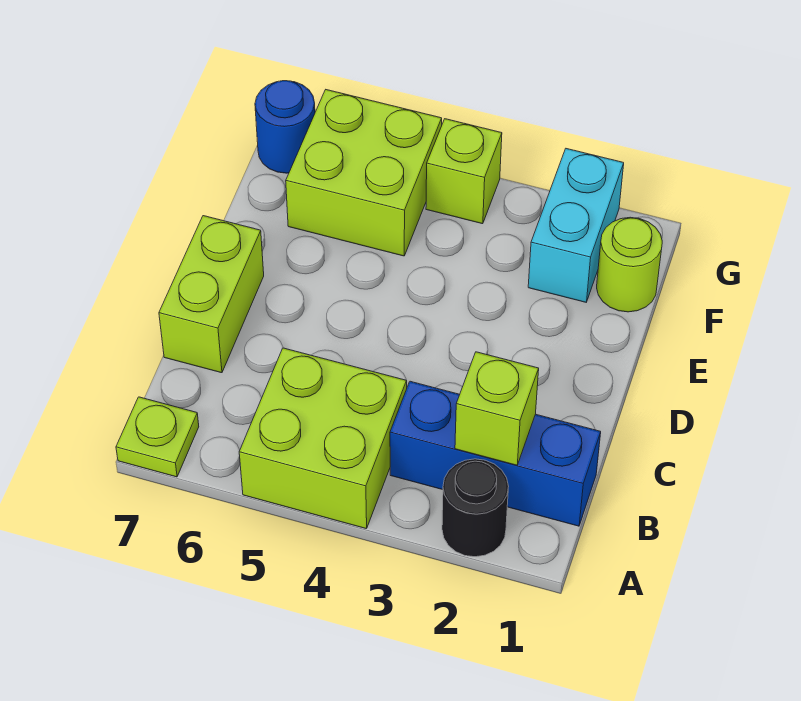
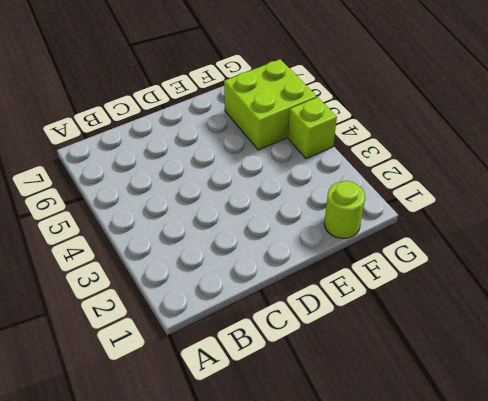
none -> black round brick A2 level 1
none -> lime brick A4:B5 level 1

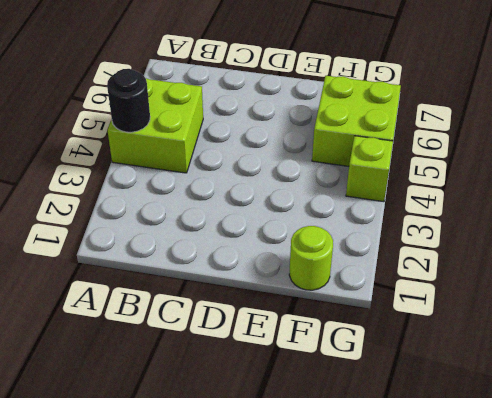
black round brick A4 level 2 -> black round brick A2 level 1
none -> lime plate A7 level 1
none -> blue brick B1:B3 level 1

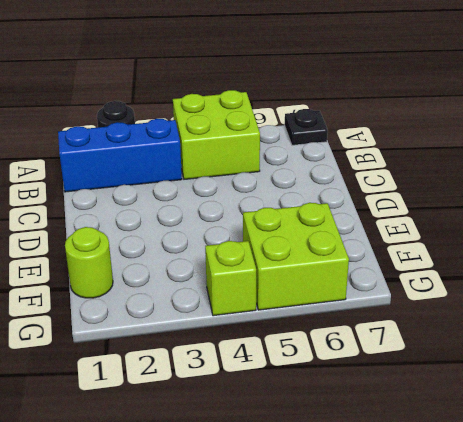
black plate A7 level 1 -> lime plate A7 level 1
none -> lime brick C7:D7 level 1
none -> cyan brick F2:G2 level 1

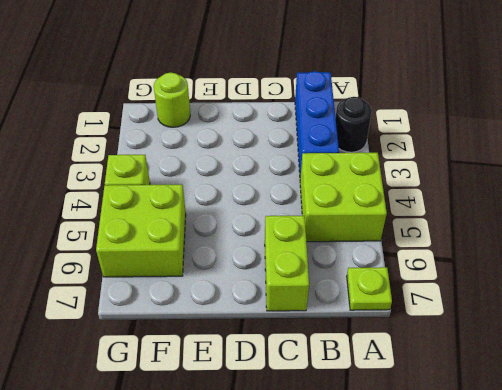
lime brick C6:C7 level 1 -> lime brick C7:D7 level 1
none -> cyan brick F2:G2 level 1
none -> blue round brick G7 level 1

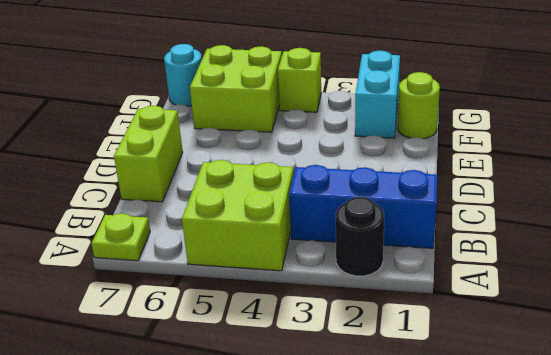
cyan round brick G7 level 1 -> blue round brick G7 level 1
none -> lime brick B2 level 2

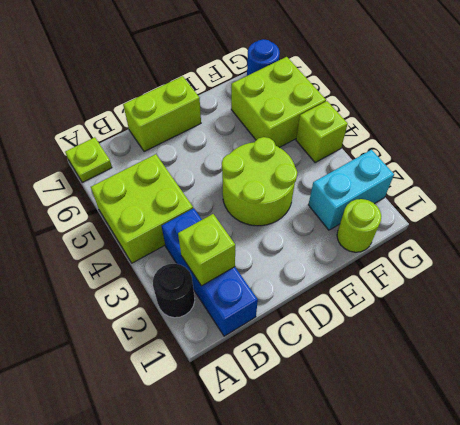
lime round brick D3:E4 level 1 -> none

